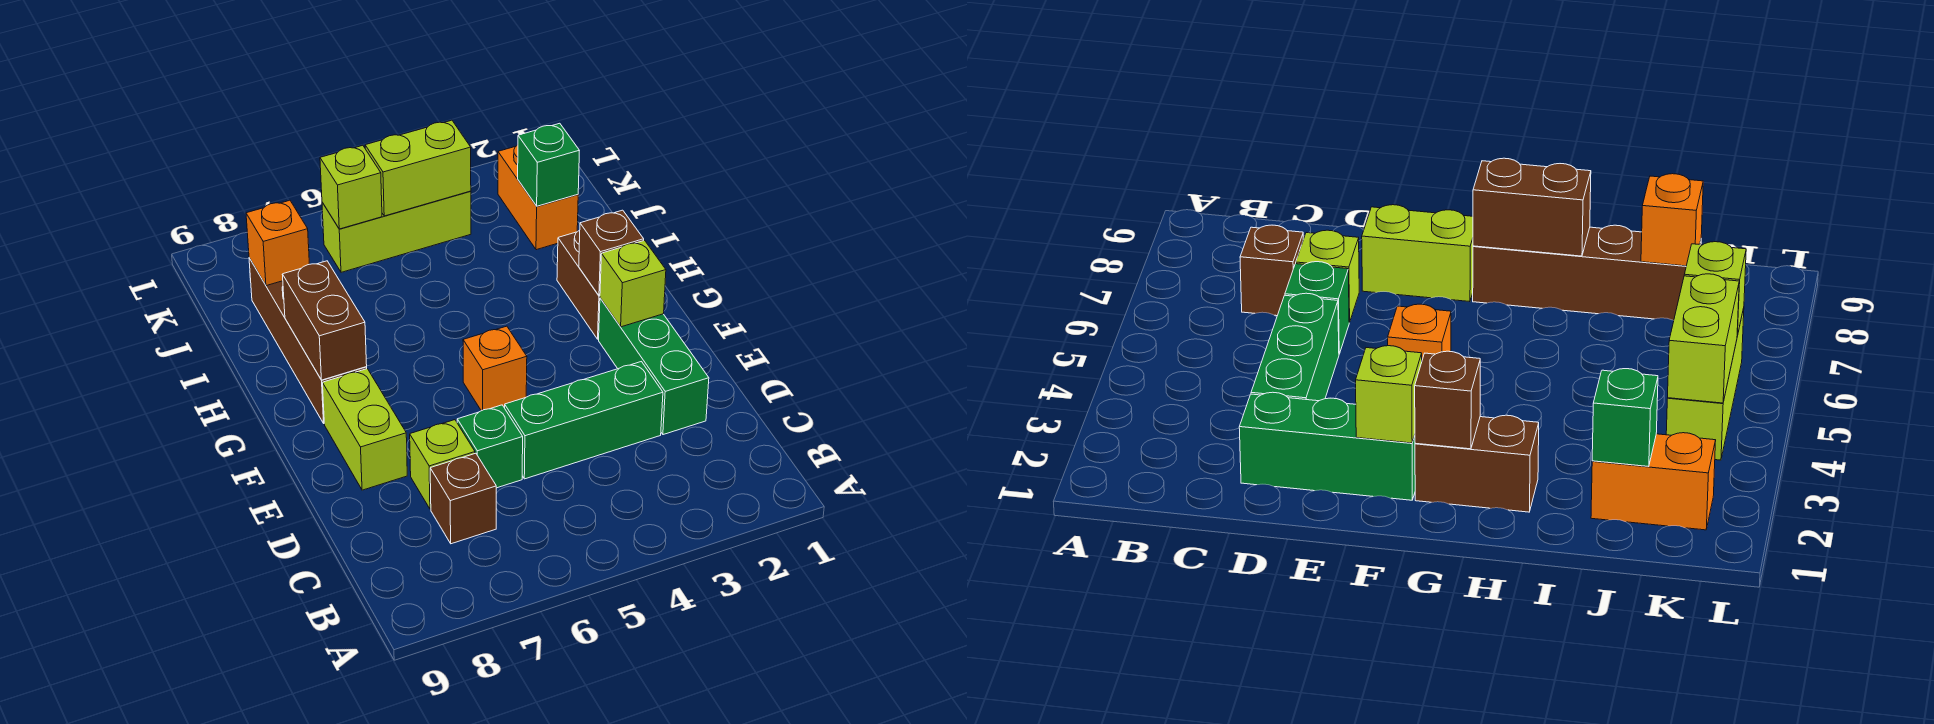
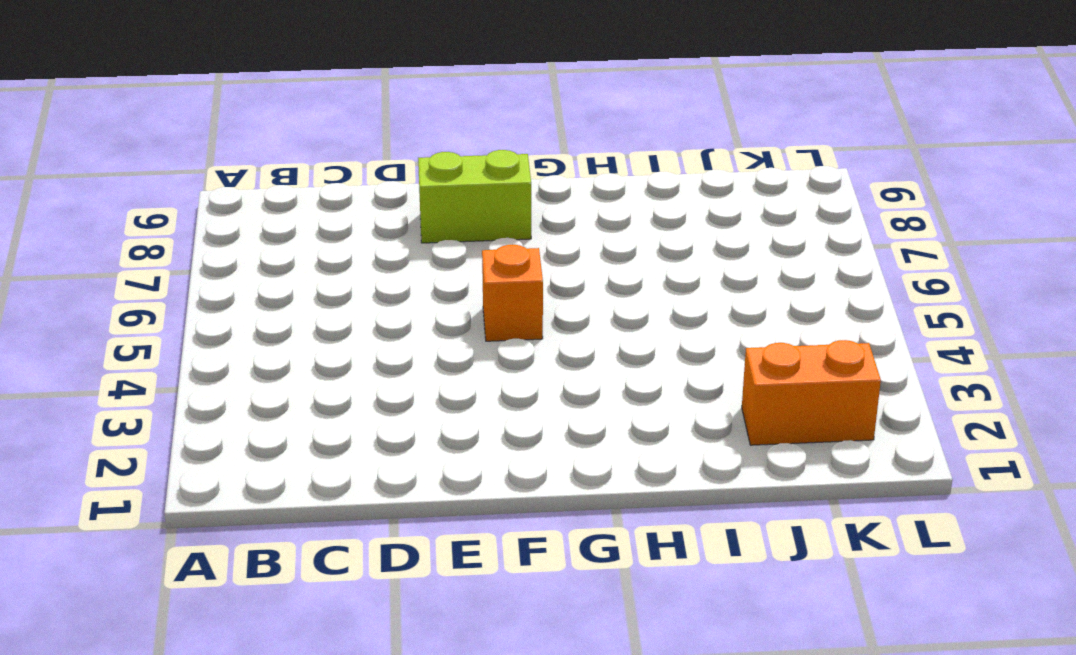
none -> brown brick C7 level 1
none -> green brick D2:F2 level 1
none -> green brick D3:D5 level 1

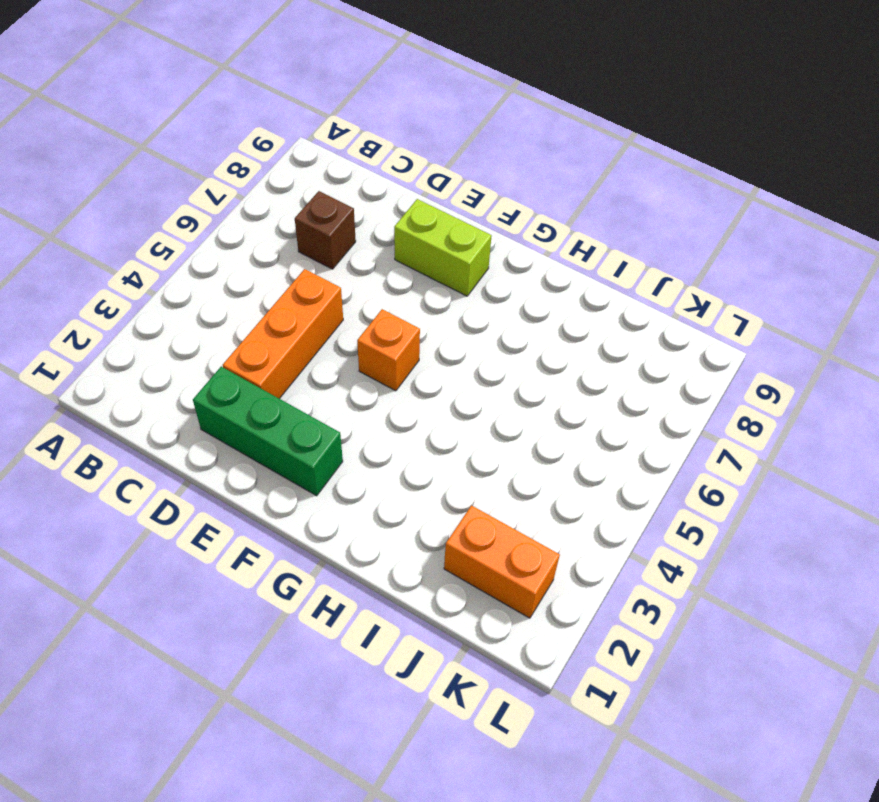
orange brick D3:D5 level 1 -> green brick D3:D5 level 1
none -> green brick D6 level 1
none -> lime brick D7 level 1
none -> brown brick G2:H2 level 1

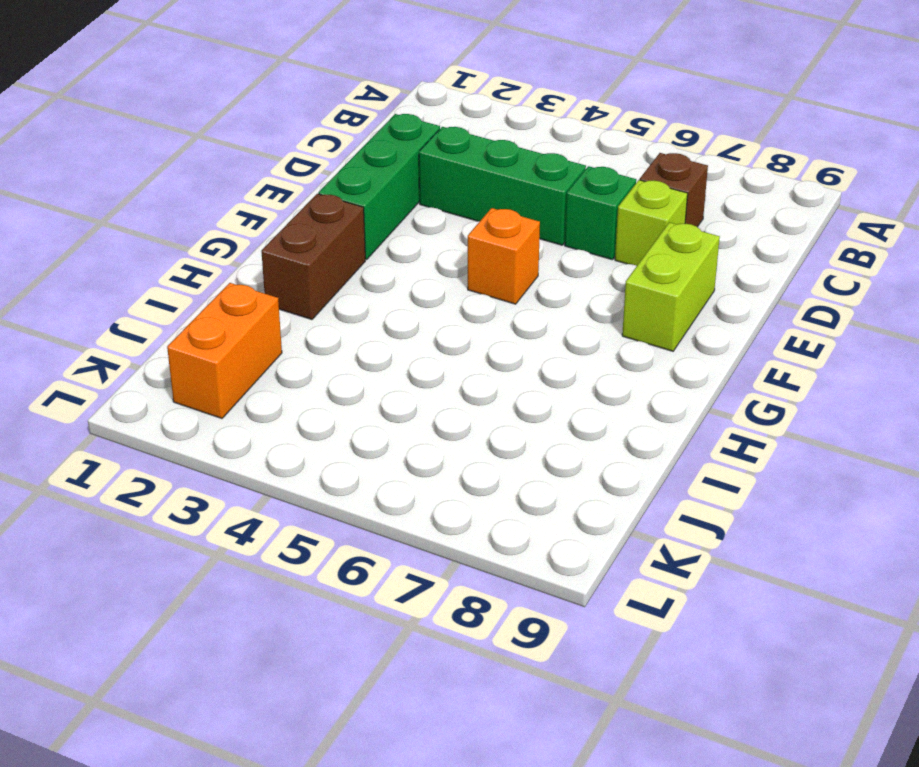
none -> brown brick G8:J8 level 1
none -> lime brick K4:K6 level 1
none -> lime brick F2 level 2

